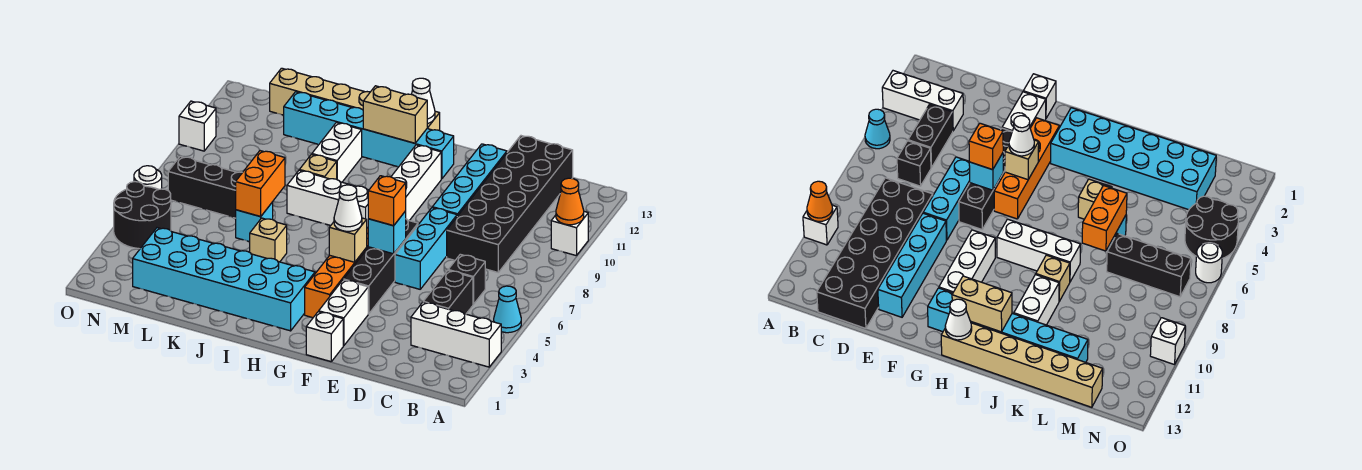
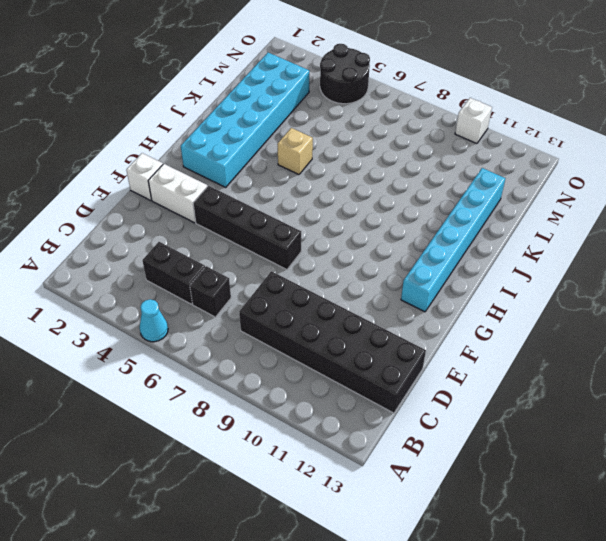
none -> white brick A3:C3 level 1
none -> white brick A10 level 1
none -> cyan brick E6:E8 level 1
none -> cyan brick E9:E12 level 1

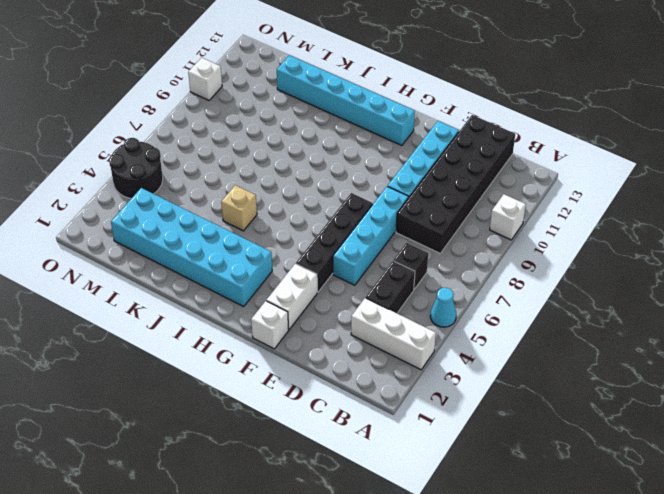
cyan brick E5:E8 level 1 -> cyan brick E6:E8 level 1
none -> orange brick G3:G6 level 1
none -> white brick G9:G11 level 1
none -> white brick H8:J8 level 1
none -> tan brick H13:M13 level 1

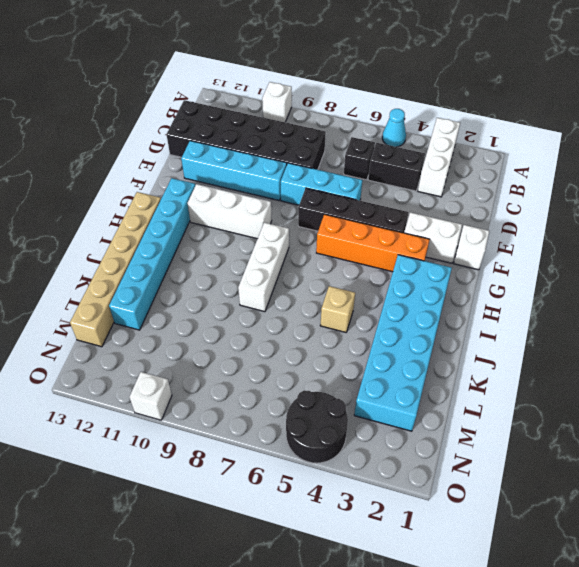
none -> tan brick J9 level 1
none -> white brick J10:J11 level 1
none -> cyan brick K6 level 1
none -> black brick L7:N7 level 1

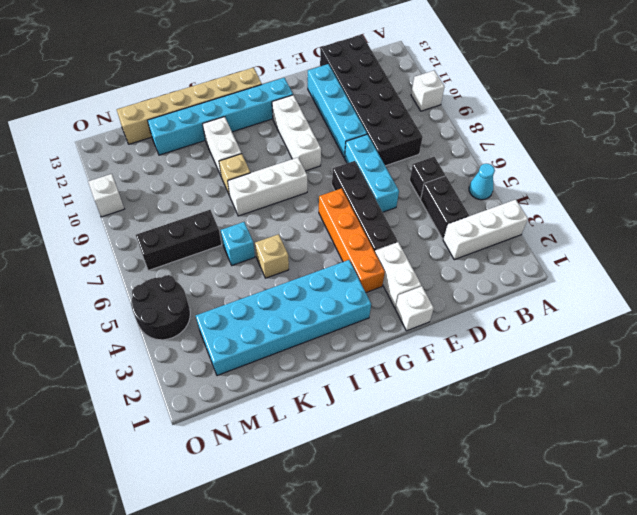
none -> white round brick O6 level 1
none -> orange cone A10 level 2
none -> cyan brick F6 level 2
none -> tan brick G5 level 2

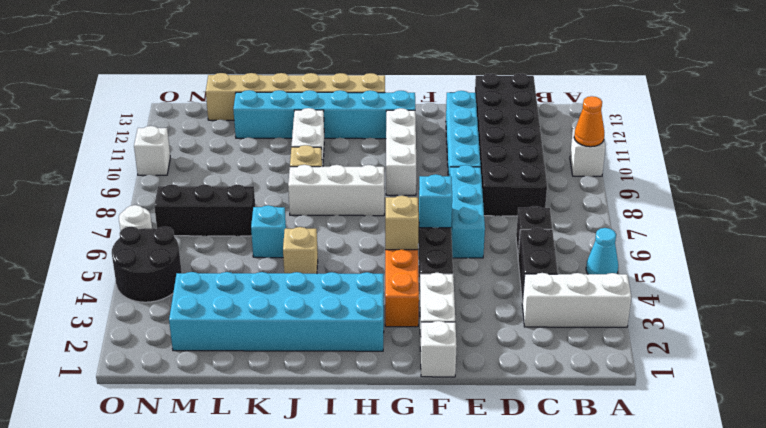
none -> tan brick H12:I12 level 2
none -> white cone H13 level 2
none -> orange brick K6:K7 level 2
none -> orange brick F6 level 3

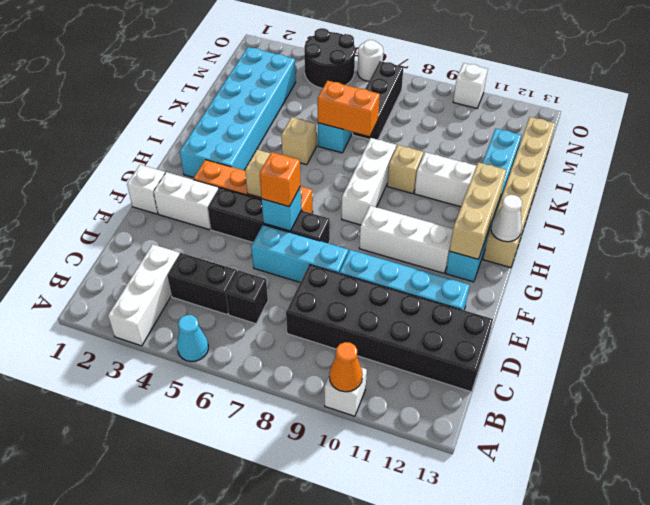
tan brick G12:I12 level 2 -> tan brick H12:I12 level 2
none -> white cone G5 level 3

